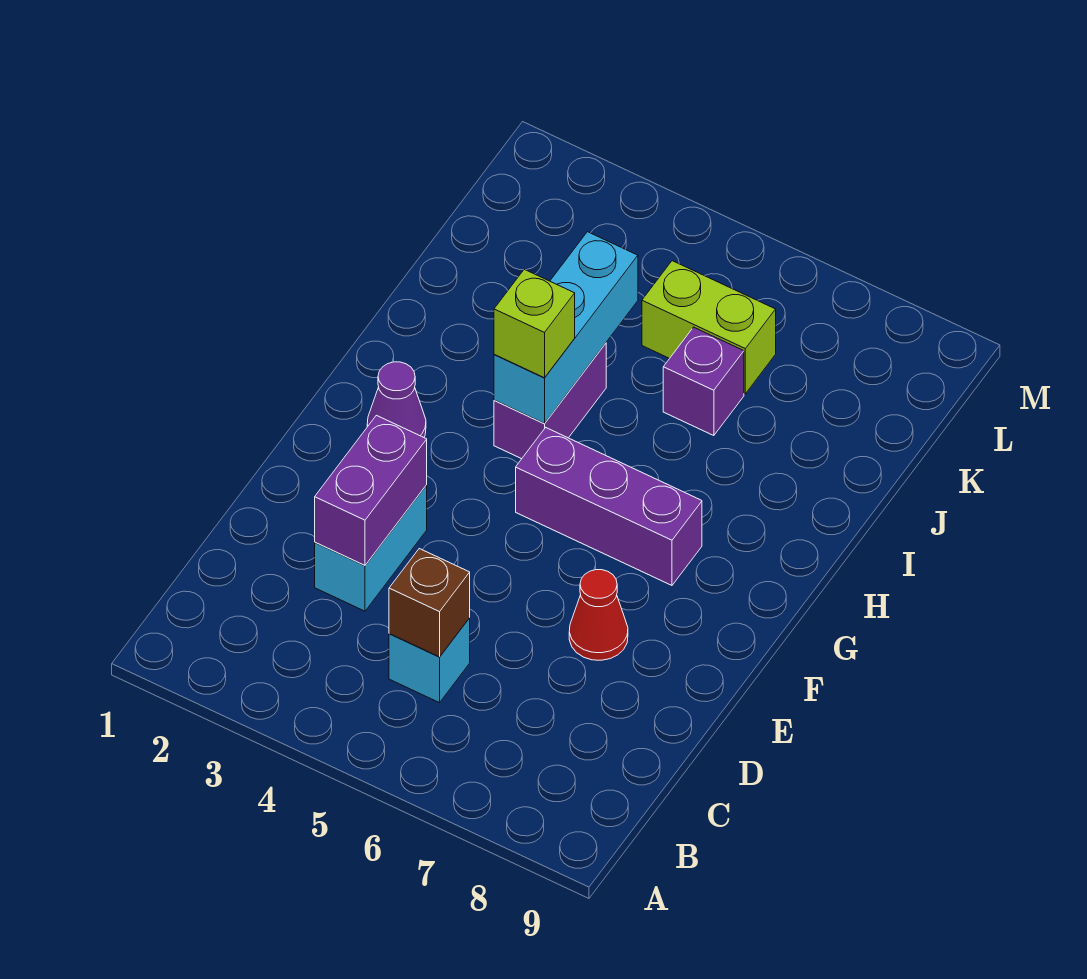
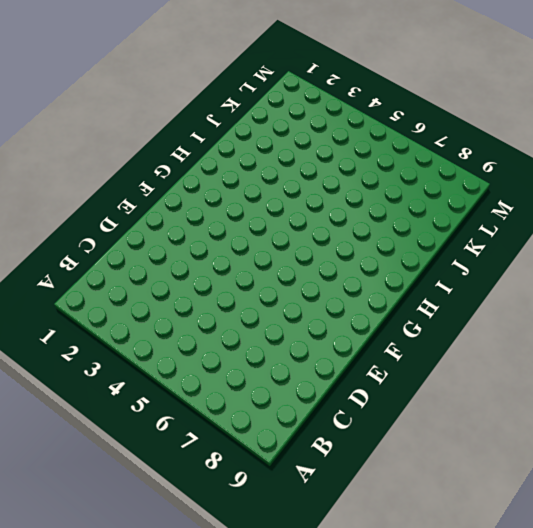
none -> cyan brick C5 level 1
none -> cyan brick D3:E3 level 1
none -> red cone E7 level 1

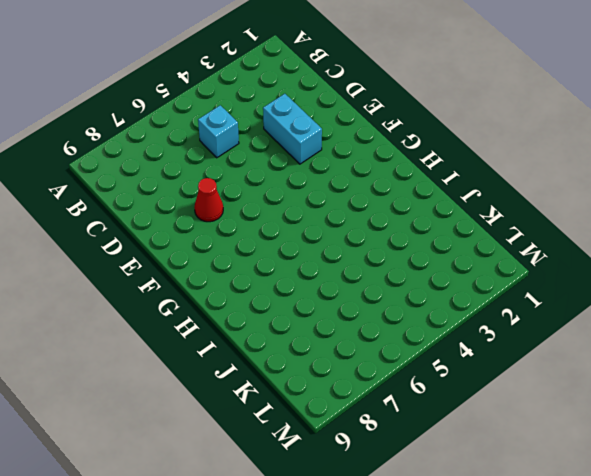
none -> purple cone G2 level 1
none -> purple brick G5:G7 level 1
none -> purple brick H4:I4 level 1

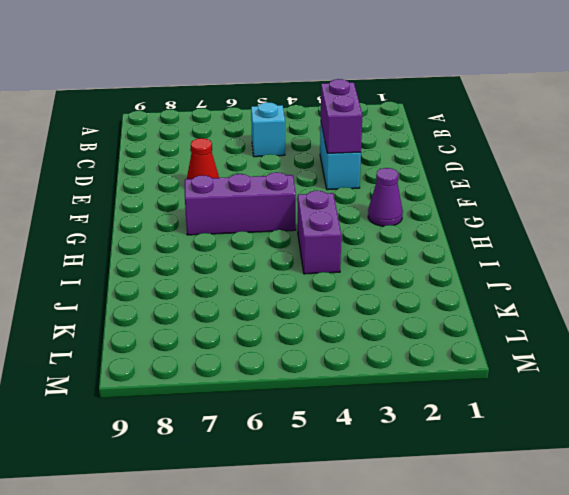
none -> purple brick J6 level 1
none -> lime brick K5:K6 level 1
none -> brown brick C5 level 2

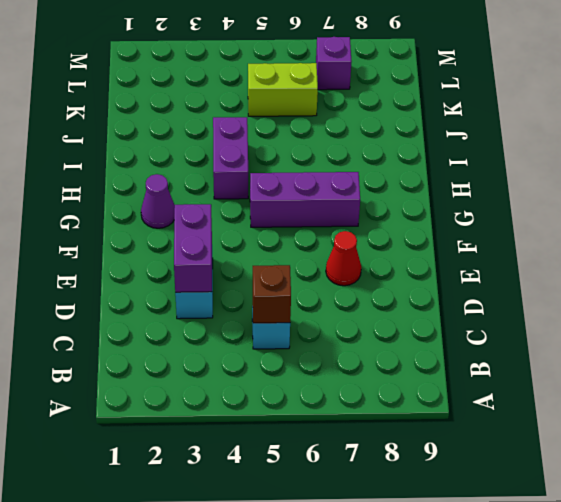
purple brick L7 level 1 -> purple brick J6 level 1
none -> cyan brick H4:J4 level 2
none -> lime brick H4 level 3

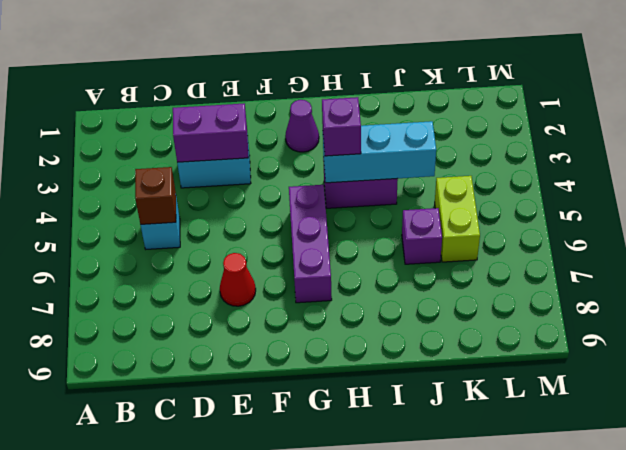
purple brick H4 level 3 -> lime brick H4 level 3

